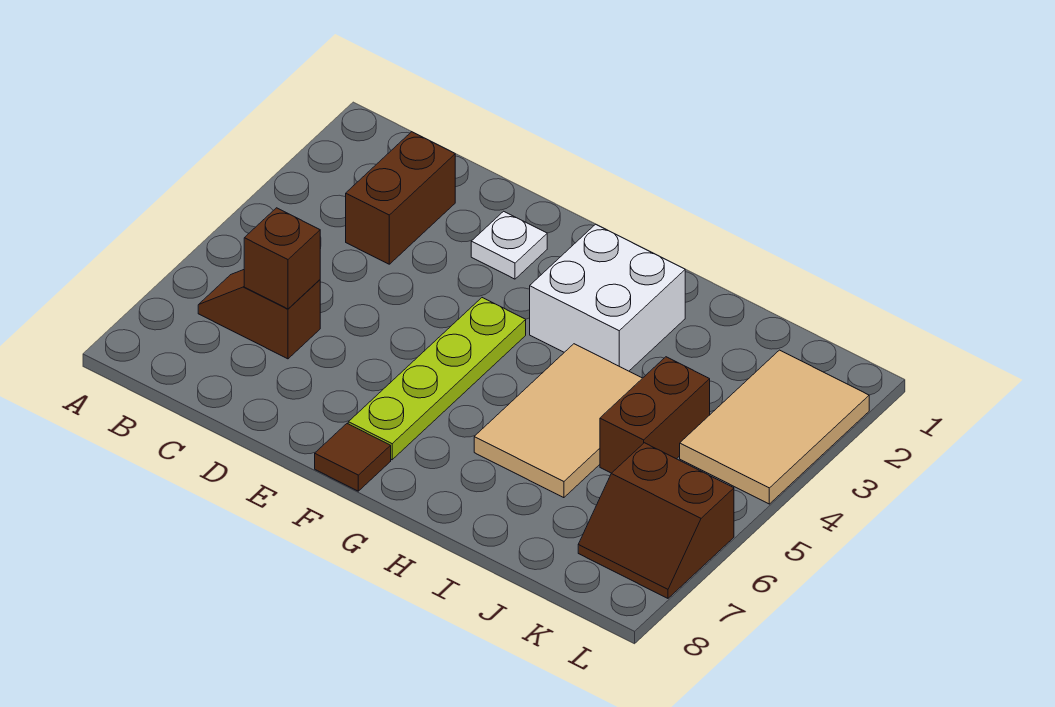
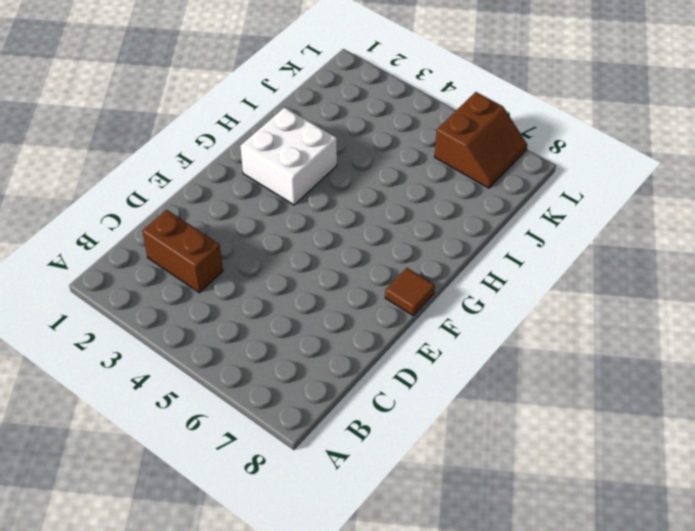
none -> brown slope B6:C6 level 1 top C
none -> white plate E2 level 1

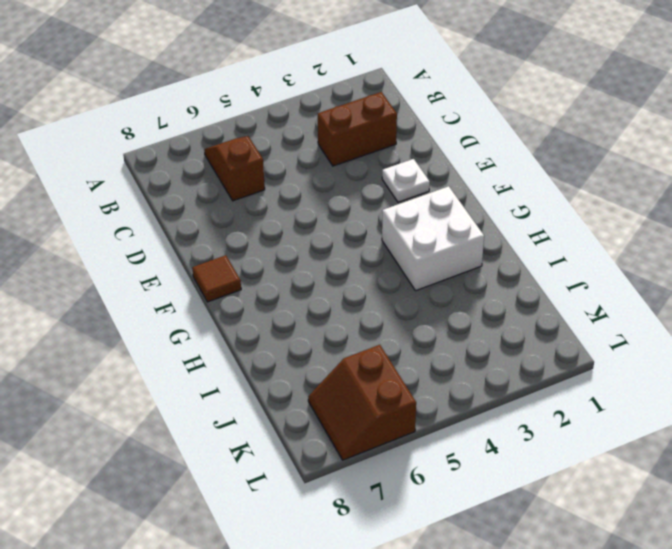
none -> lime plate F4:F7 level 1
none -> tan tile H4:I6 level 1

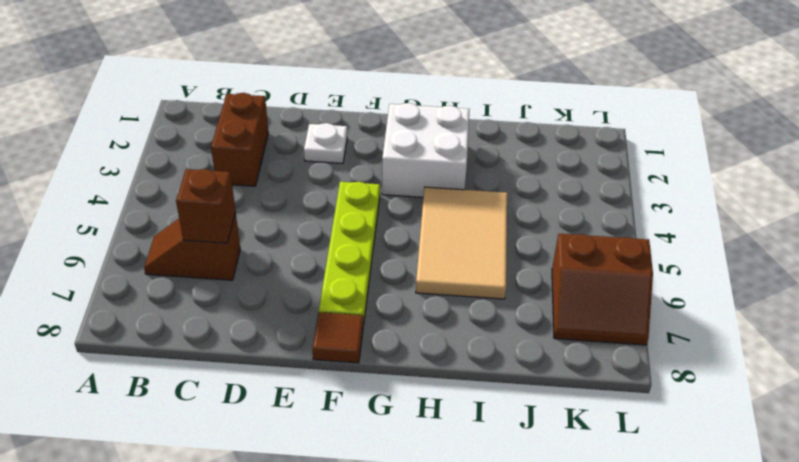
none -> brown brick J4:J5 level 1
none -> tan tile K2:L4 level 1

